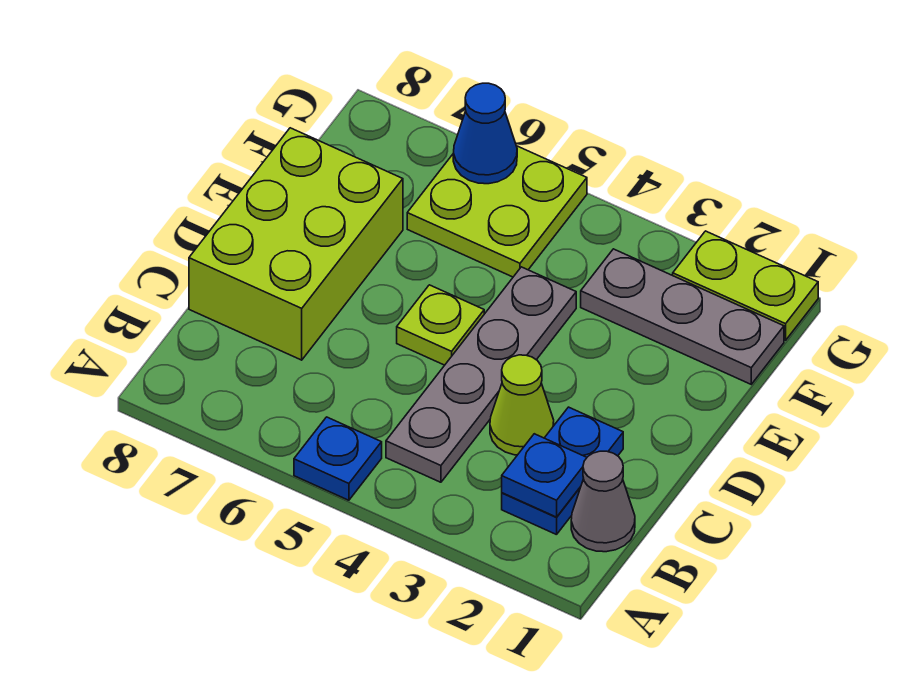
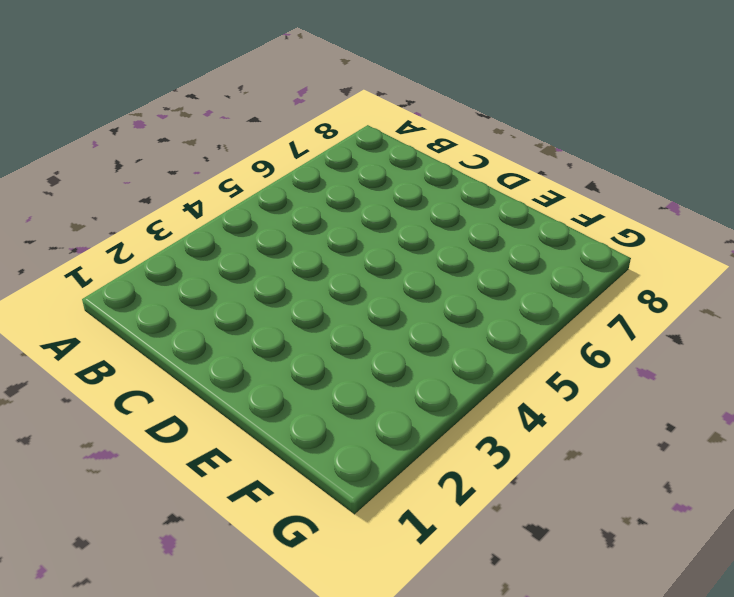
none -> blue plate A5 level 1
none -> grey cone B1 level 1
none -> blue plate B2:C2 level 1

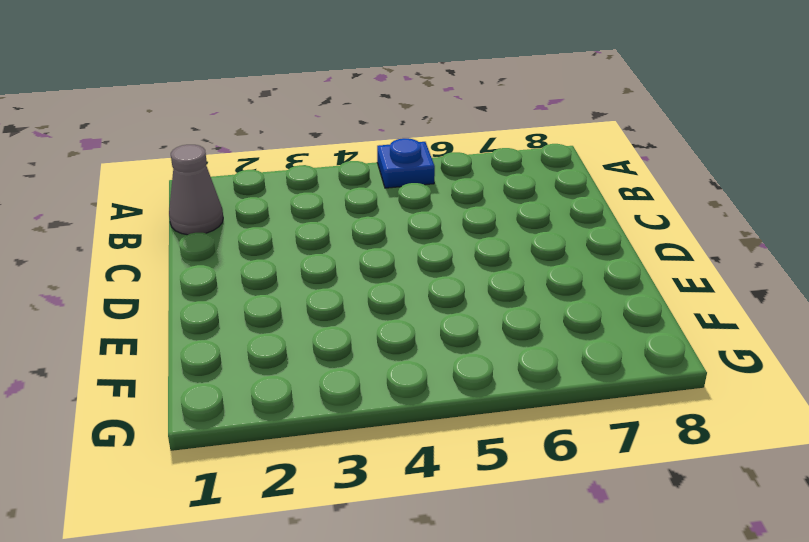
none -> blue plate B2:C2 level 1
none -> grey plate B4:E4 level 1
none -> lime cone C3 level 1

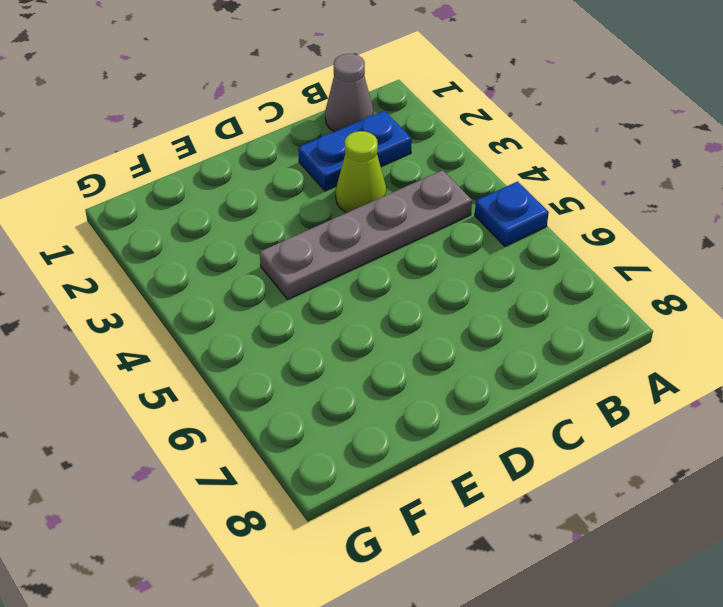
none -> lime brick C7:E8 level 1
none -> lime plate D5 level 1
none -> grey plate F1:F3 level 1

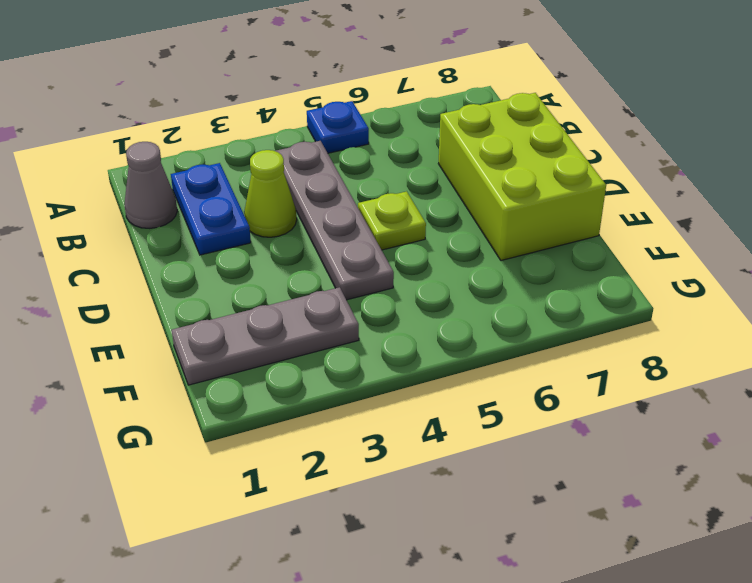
none -> lime plate F5:G6 level 1
none -> lime plate G1:G2 level 1
none -> blue plate B2 level 2

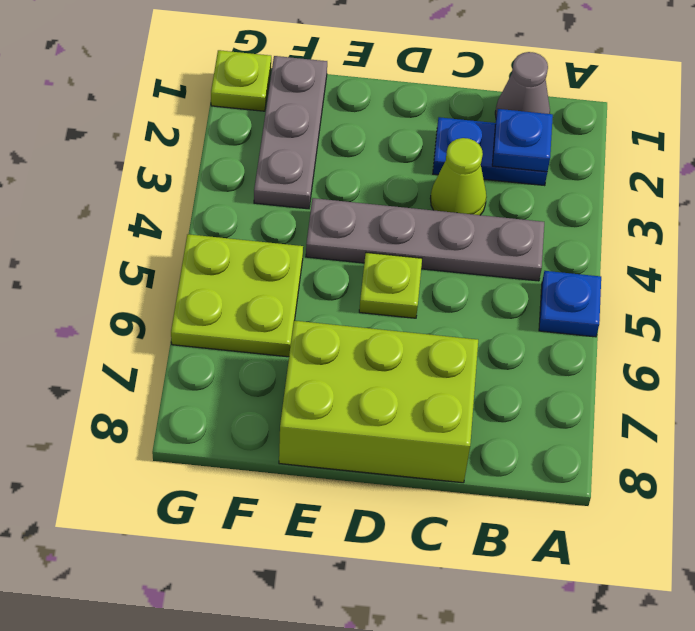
lime plate G1 level 1 -> lime plate G1:G2 level 1
none -> blue cone G6 level 2

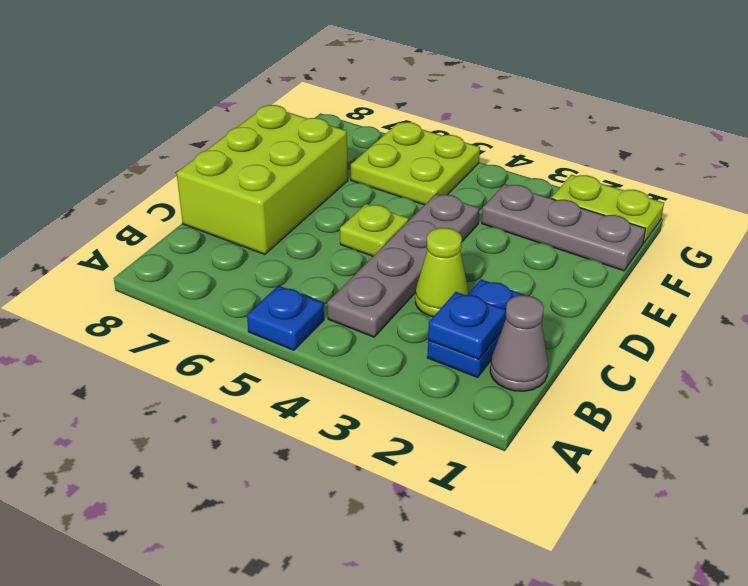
none -> blue cone G6 level 2

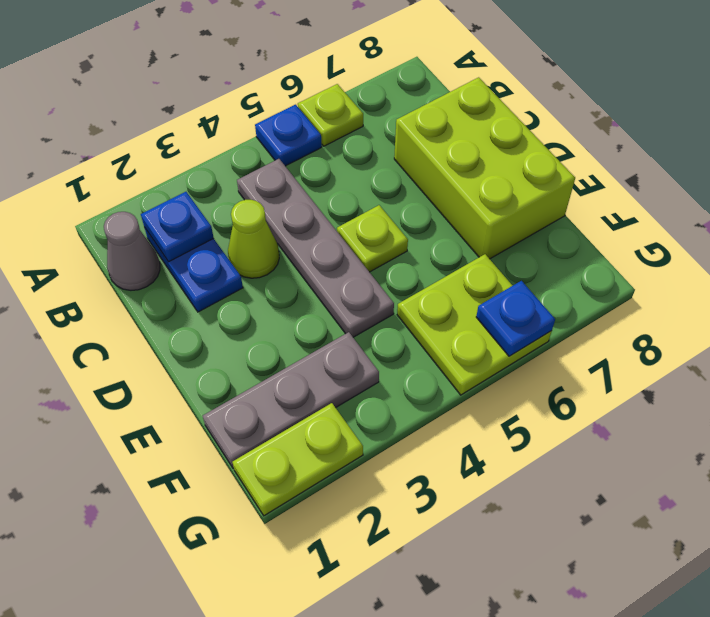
lime plate A6 level 1 -> none
blue plate G6 level 2 -> blue cone G6 level 2

